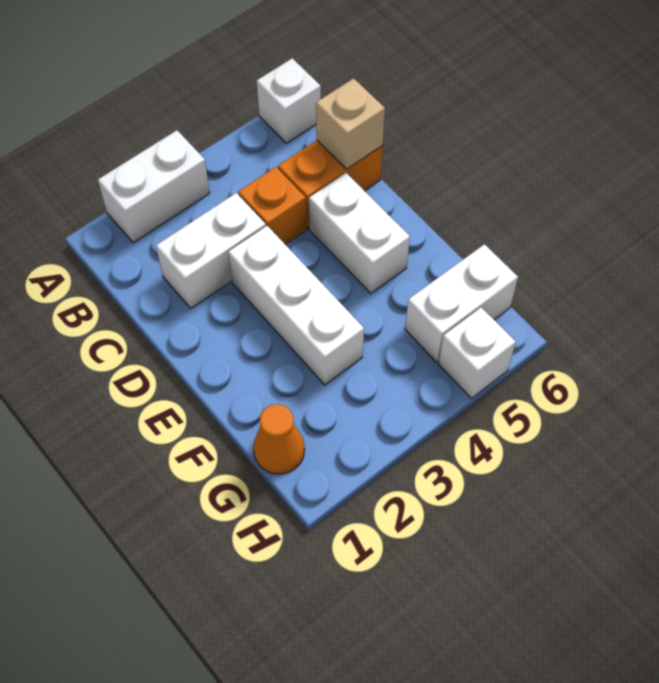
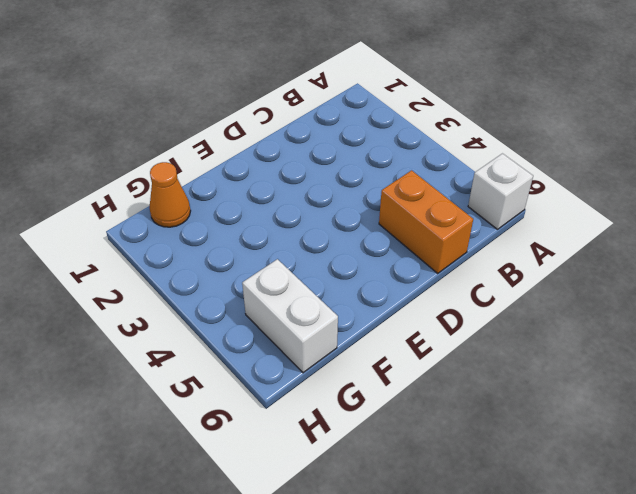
none -> white brick A2:A3 level 1
none -> white brick C2:C3 level 1

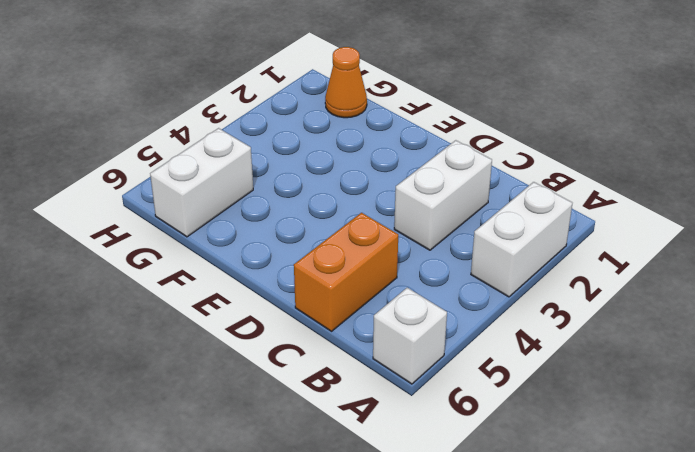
none -> orange brick C4 level 1
none -> white brick D3:F3 level 1

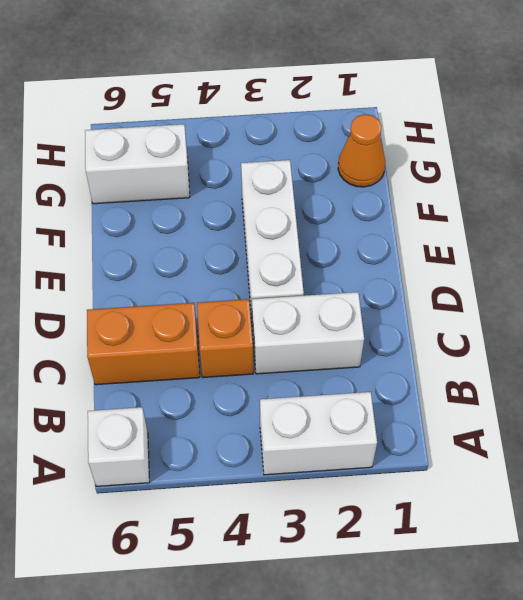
none -> white brick D5:E5 level 1
none -> white brick H5 level 1

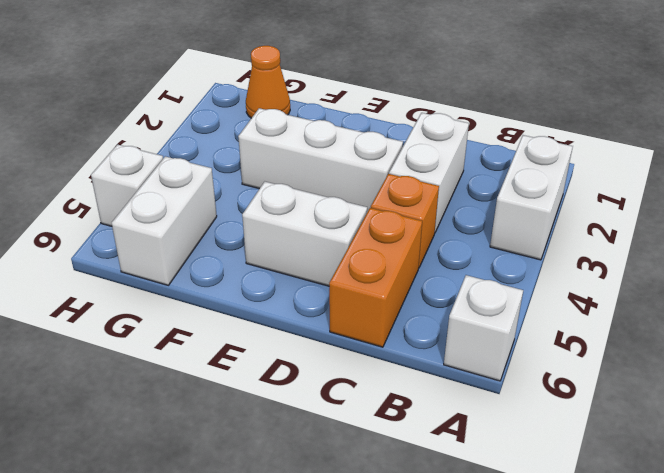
none -> tan brick C6 level 2

